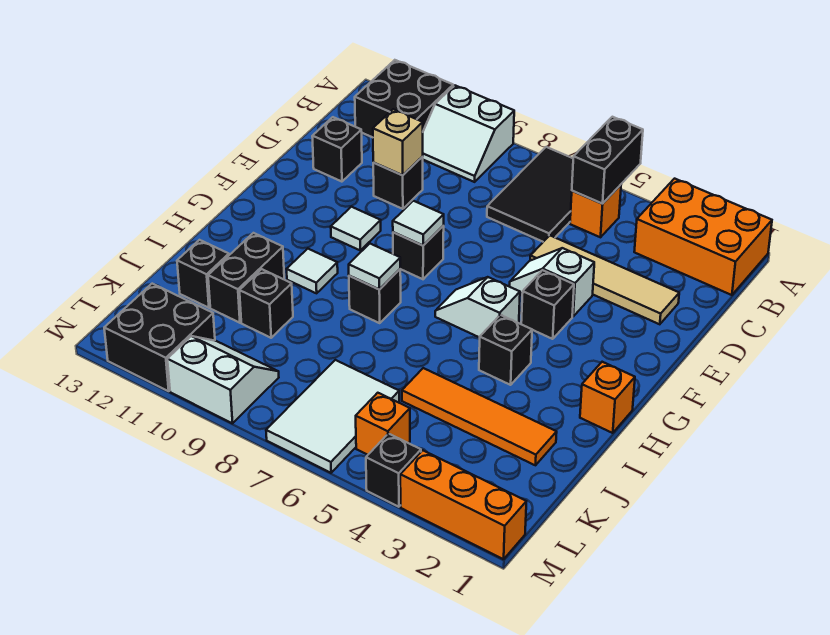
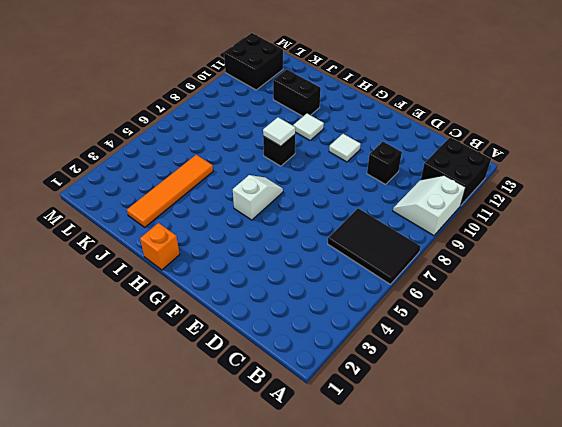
none -> orange brick A1:B3 level 1
none -> orange brick B5 level 1
none -> tan tile D2:D5 level 1
none -> black brick D12 level 1

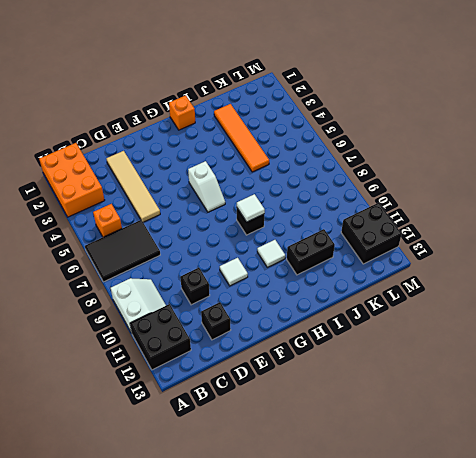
none -> white slope E4:E5 level 1 top 4
none -> black brick F4 level 1
none -> black brick F8 level 1
none -> black brick H4 level 1

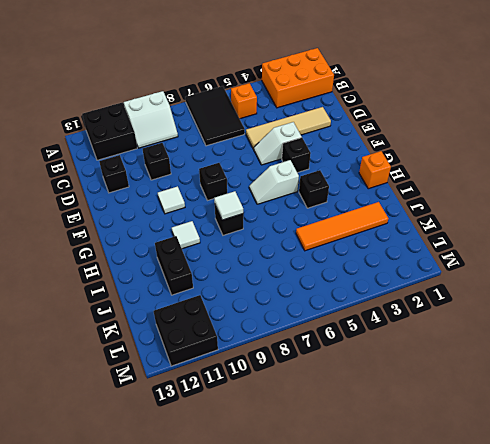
none -> black brick J10 level 1
none -> black brick J12 level 1
none -> white tile K6:M7 level 1
none -> orange brick L5 level 1

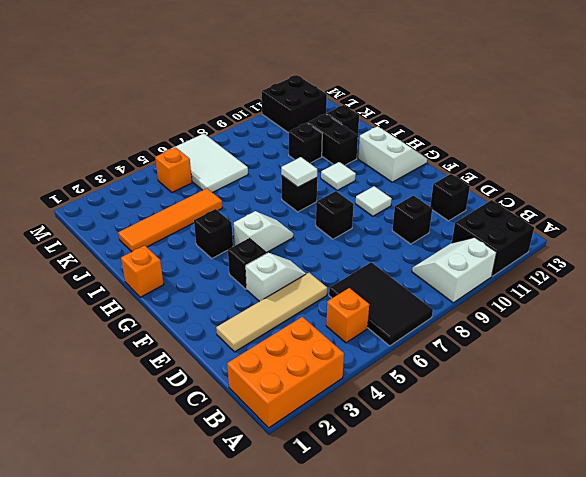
white slope G12:H13 level 1 top 12 -> white slope L9:M10 level 1 top M
none -> orange brick M1:M3 level 1
none -> black brick M4 level 1
none -> black brick A5:B5 level 2
none -> tan brick D10 level 2

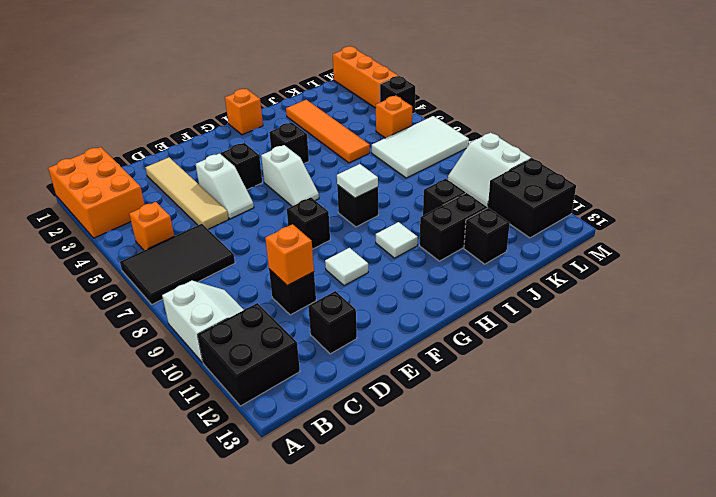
orange brick D10 level 2 -> tan brick D10 level 2
none -> black brick A5:B5 level 2
none -> white tile F8 level 2

